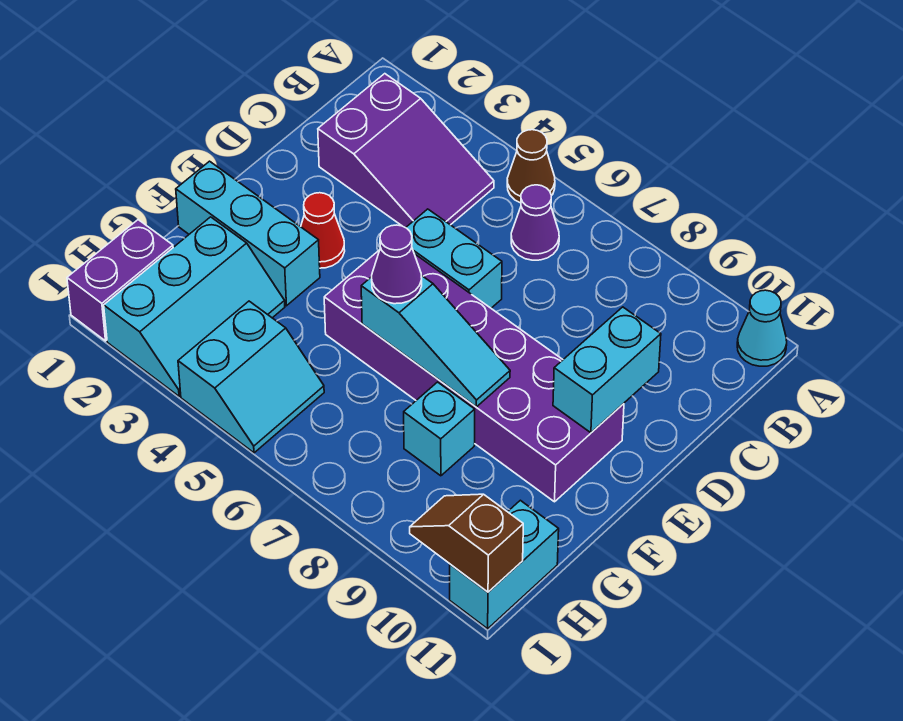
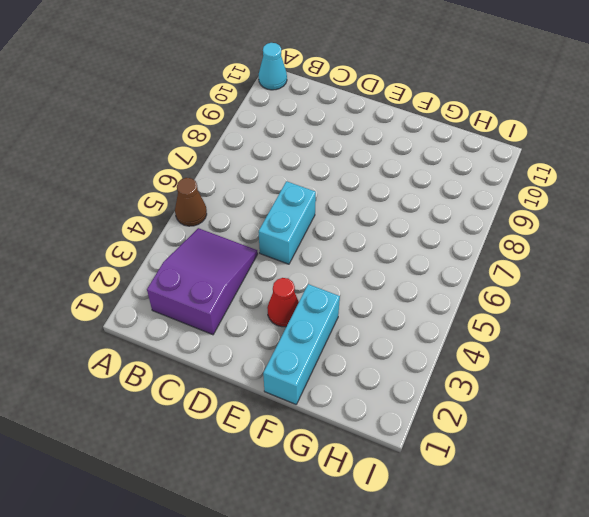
none -> purple cone B6 level 1
none -> purple brick E5:F10 level 1
none -> cyan slope G2:I3 level 1 top 2

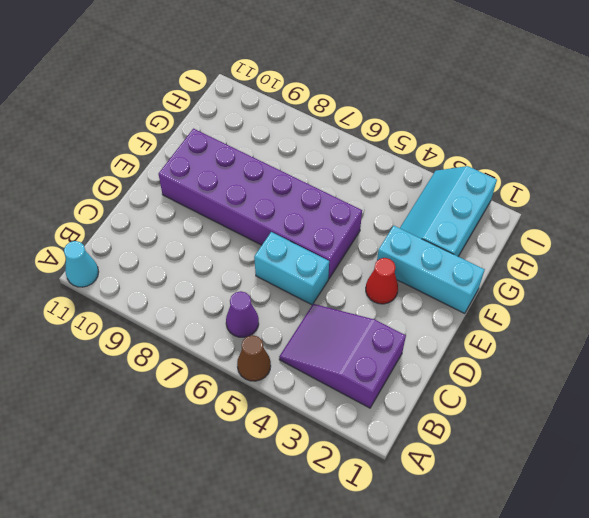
none -> cyan brick G8 level 1
none -> purple brick H1:I1 level 1
none -> cyan slope H4:I5 level 1 top 4

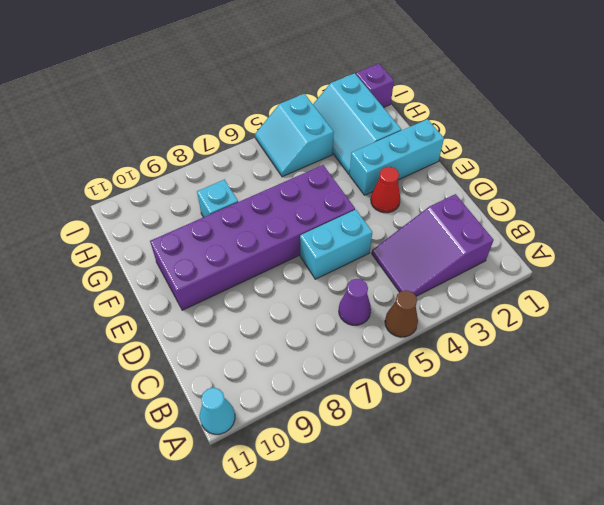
purple brick I1 level 1 -> purple brick H1:I1 level 1
none -> cyan brick H11:I11 level 1
none -> cyan brick D10:E10 level 2
none -> cyan slope F6:F8 level 2 top 6

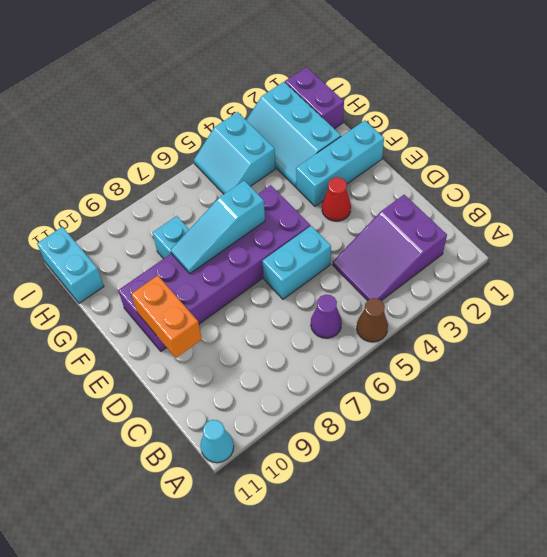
orange brick D10:E10 level 2 -> cyan brick D10:E10 level 2
none -> brown slope I10:I11 level 2 top 11
none -> purple cone F6 level 3

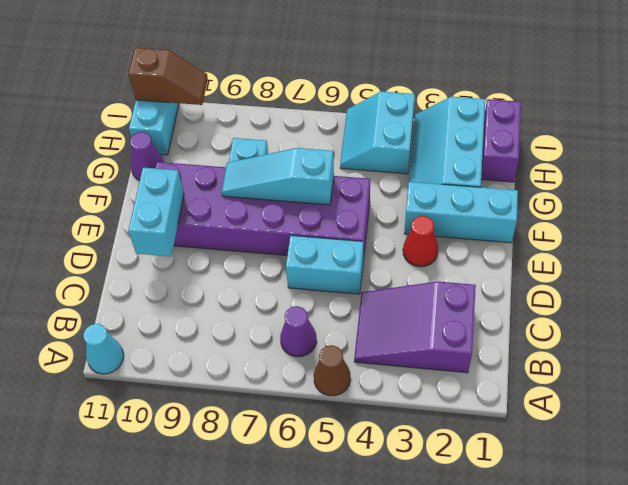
purple cone G11 level 1 -> purple cone F6 level 3

